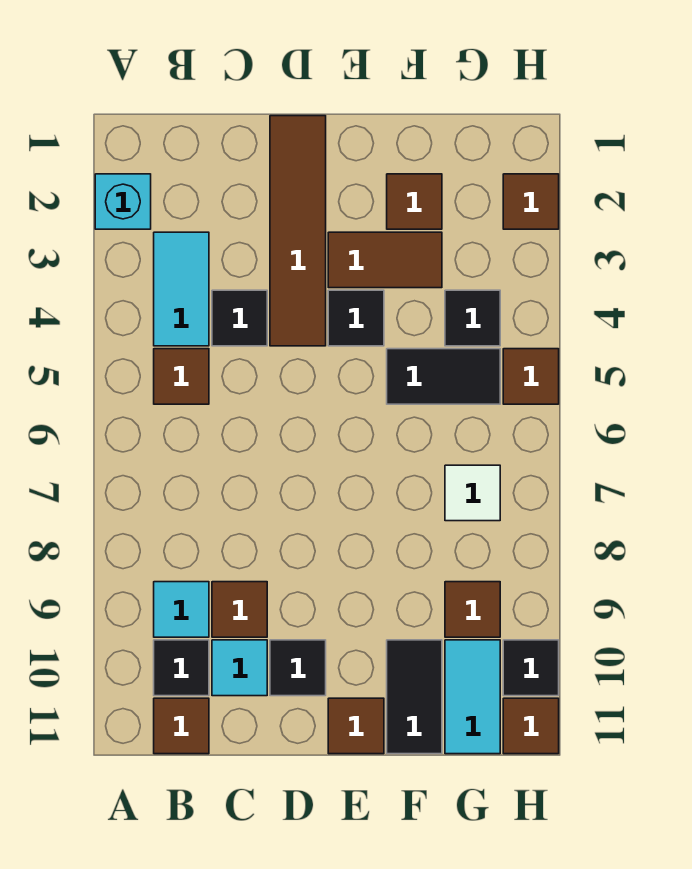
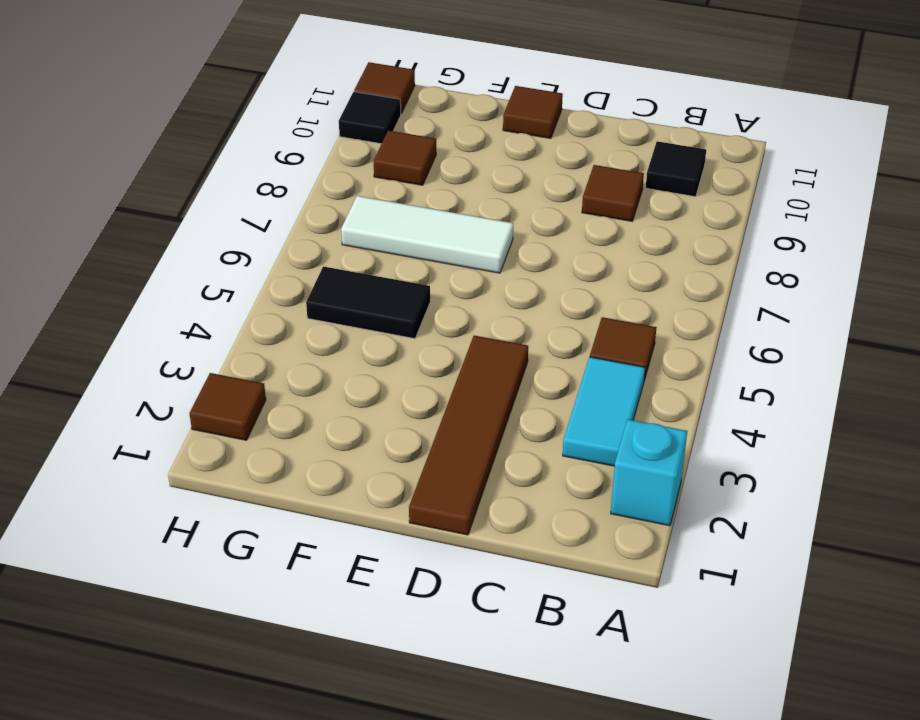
white tile E7:G7 level 1 -> white tile G7 level 1
none -> cyan tile B9 level 1
none -> brown tile B11 level 1
none -> black tile C4 level 1

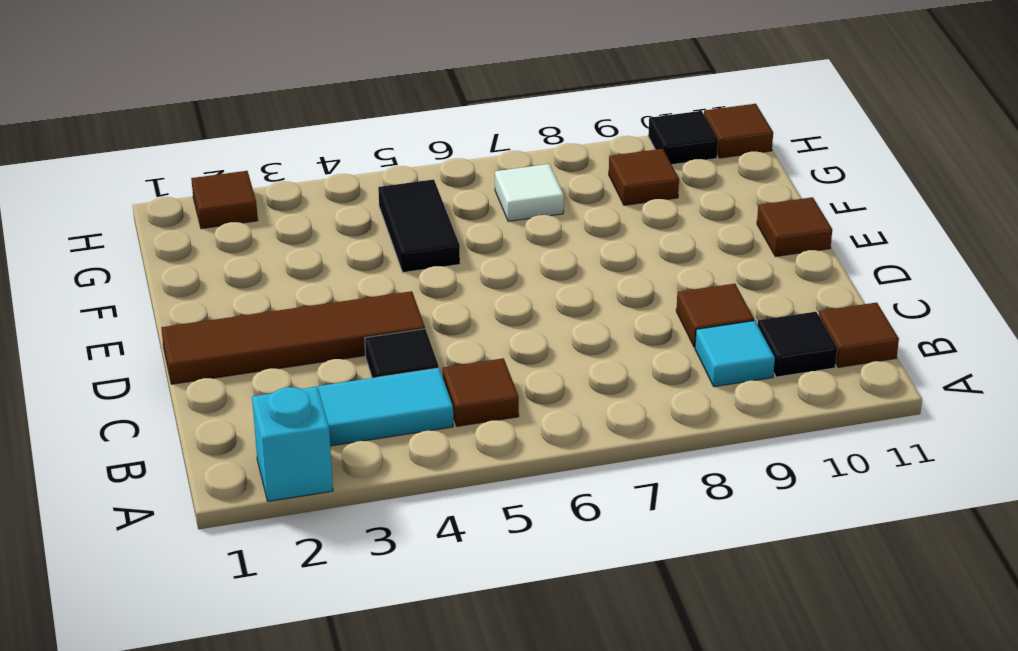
none -> cyan tile C10 level 1
none -> black tile D10 level 1
none -> brown tile E3:F3 level 1

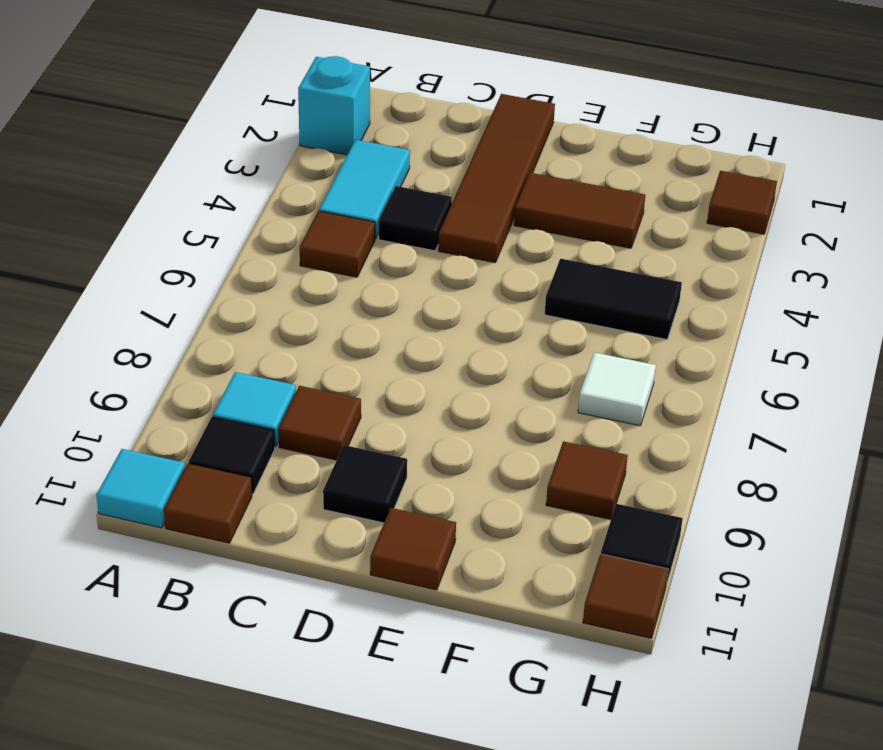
cyan tile A11 level 1 -> cyan tile C10 level 1
none -> black tile E4 level 1
none -> brown tile F2 level 1
none -> black tile F10:F11 level 1

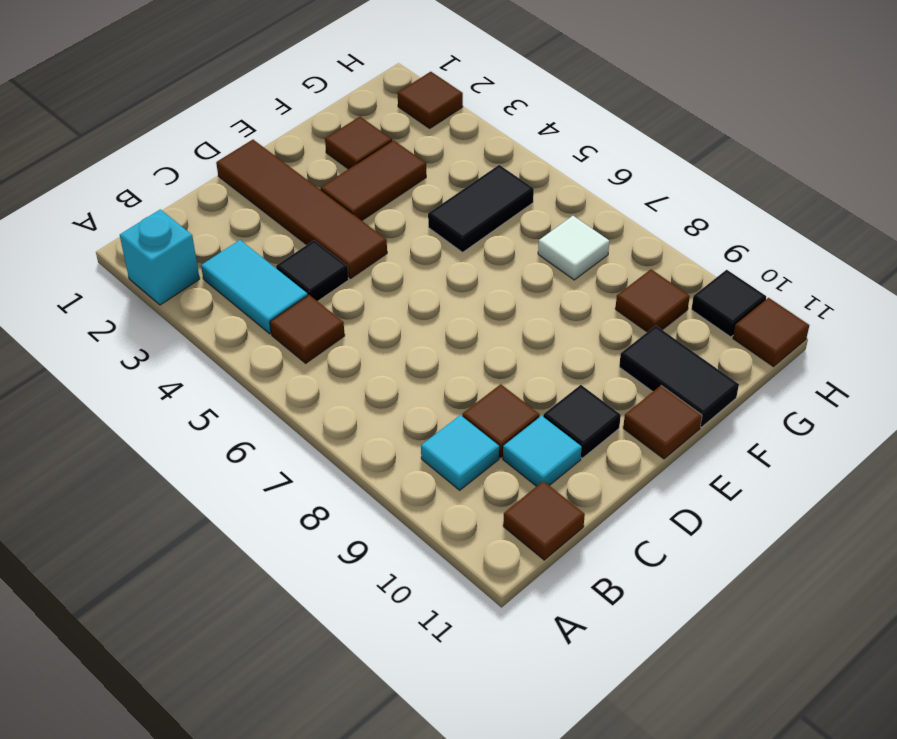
none -> black tile B10 level 1
none -> black tile E4 level 1
none -> black tile G4 level 1

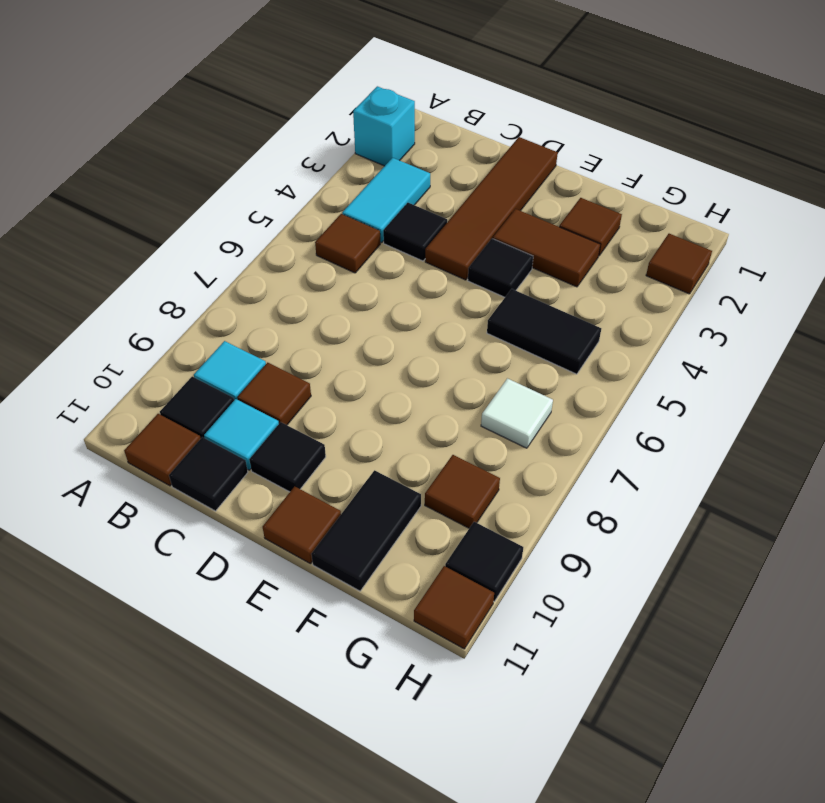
black tile C11 level 1 -> black tile G4 level 1
none -> cyan tile G10:G11 level 1
none -> brown tile H5 level 1

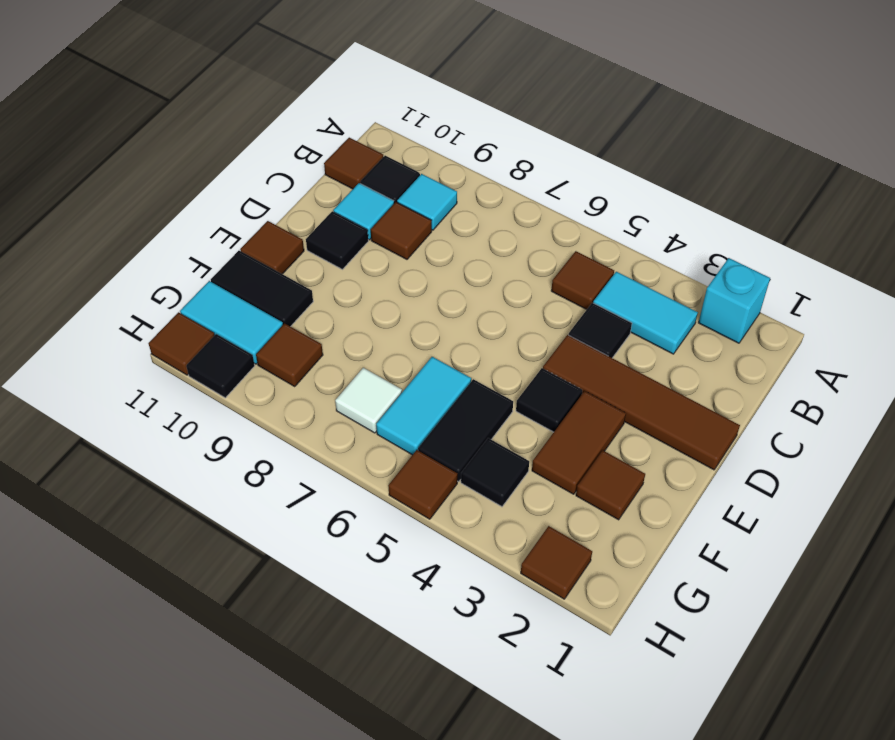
cyan tile F6:G6 level 1 -> none

